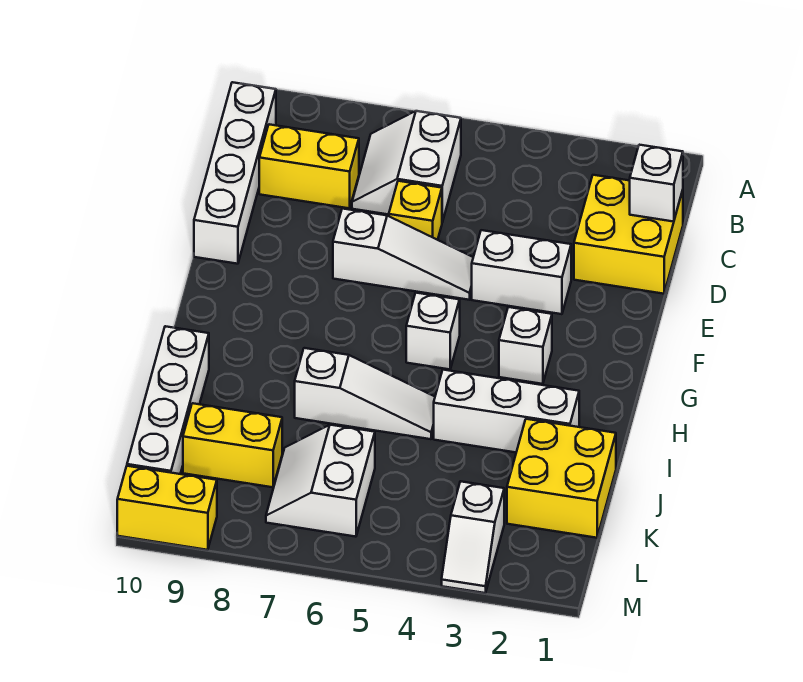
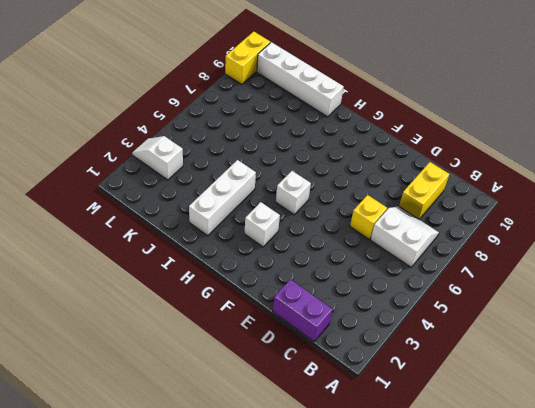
purple brick C1:D1 level 1 -> yellow brick C1:D2 level 1
none -> white brick B10:E10 level 1
none -> white brick E3:E4 level 1
none -> white slope E5:E7 level 1 top 7

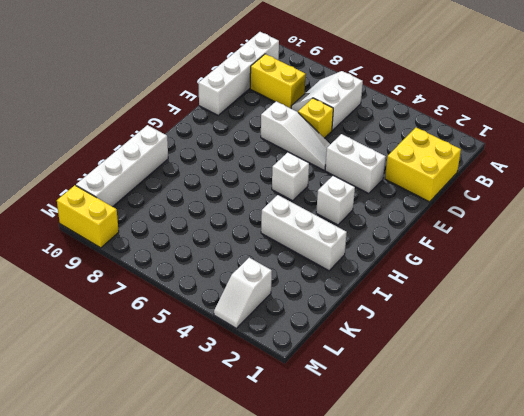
none -> white slope I5:I7 level 1 top 7
none -> yellow brick J1:K2 level 1
none -> white slope K6:L7 level 1 top 6

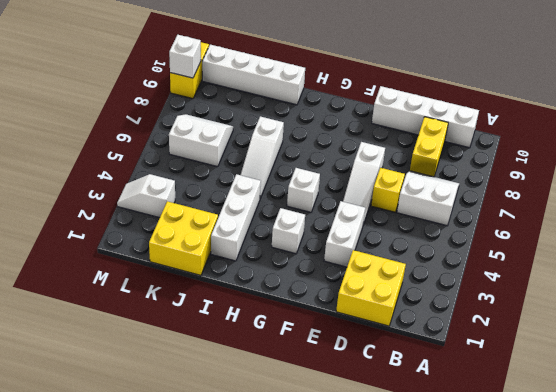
white brick M9 level 2 -> white brick C1 level 2
none -> yellow brick K8:K9 level 1

